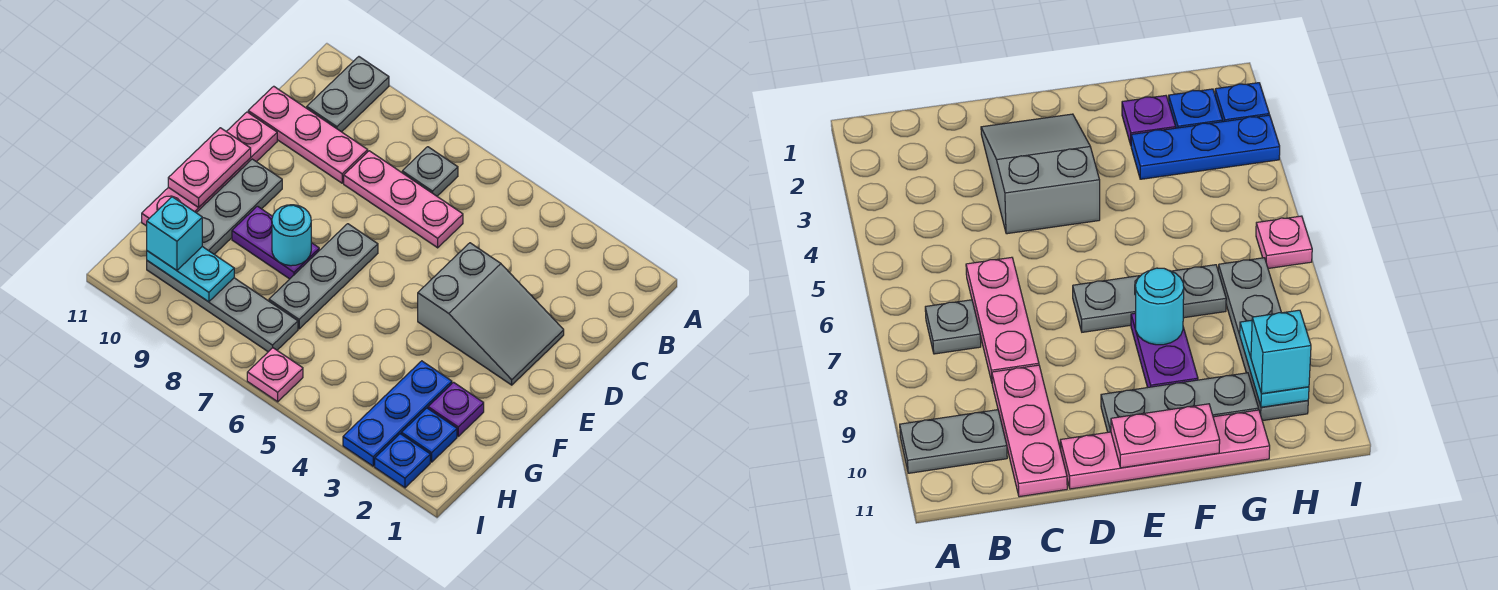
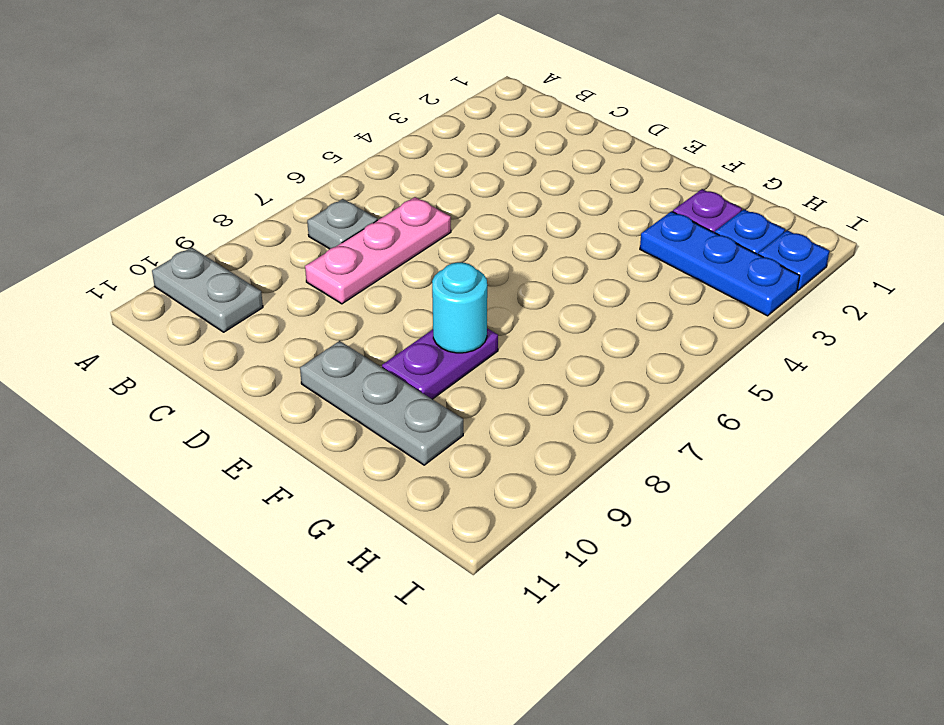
none -> pink plate C9:C11 level 1
none -> grey slope D2:E4 level 1 top 4
none -> pink plate D11:G11 level 1

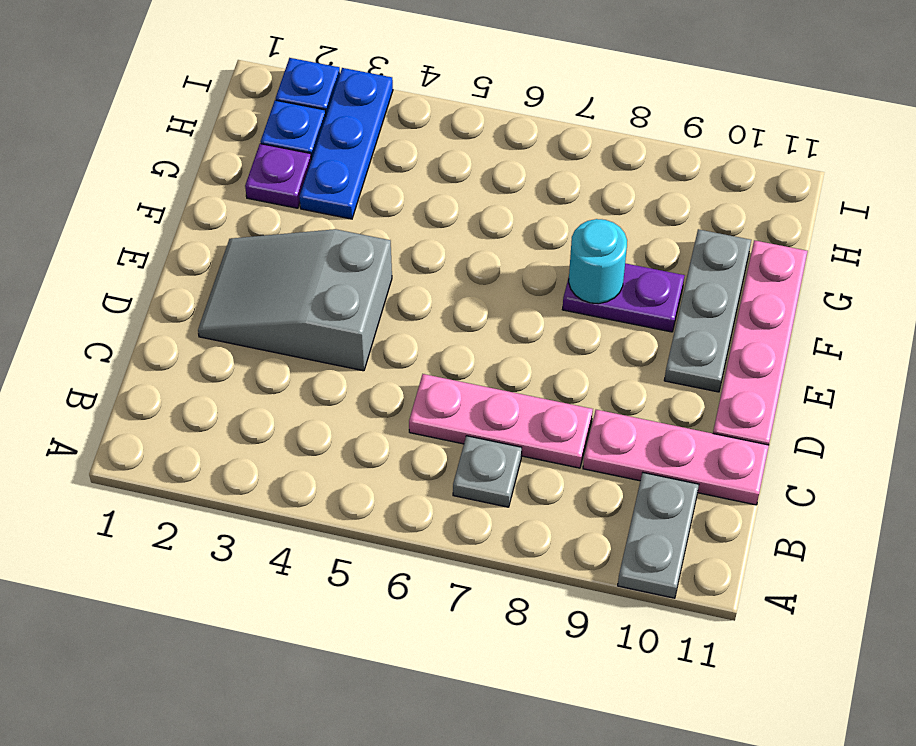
none -> grey plate E7:G7 level 1
none -> grey plate H7:H10 level 1
none -> pink plate I6 level 1

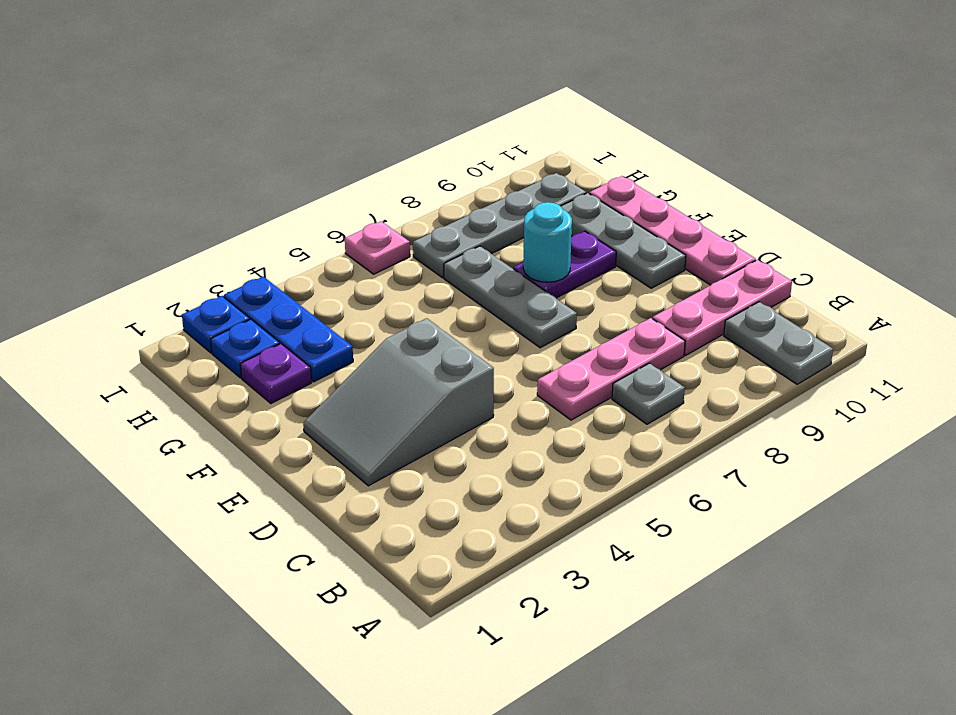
none -> pink plate E11:F11 level 2
none -> cyan plate H9:H10 level 2
none -> cyan brick H10 level 3

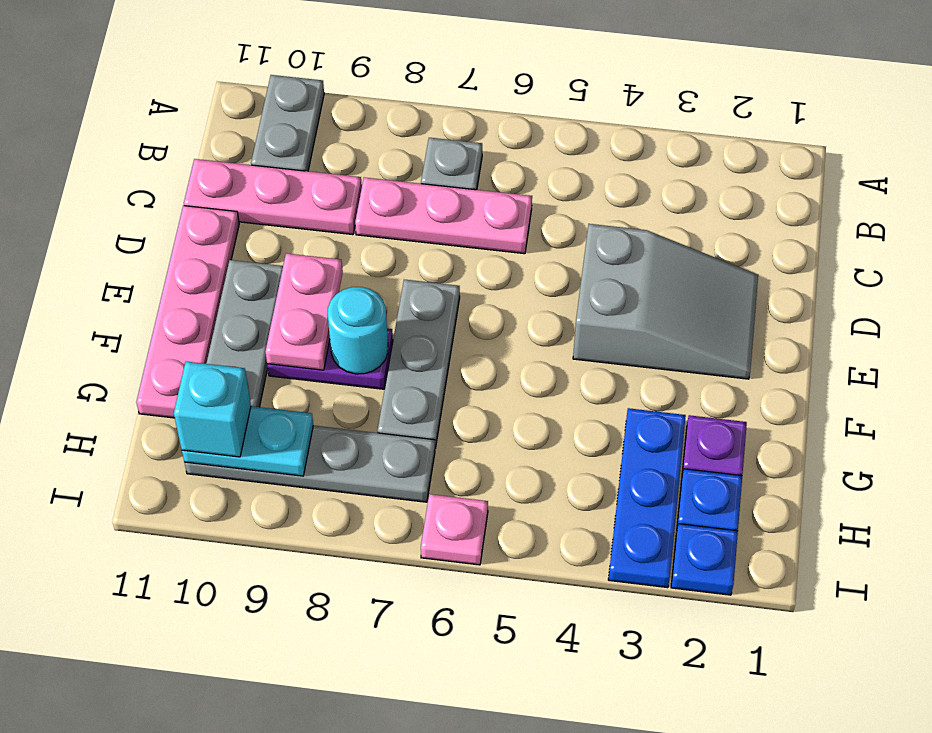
pink plate E9:F9 level 2 -> pink plate E11:F11 level 2

